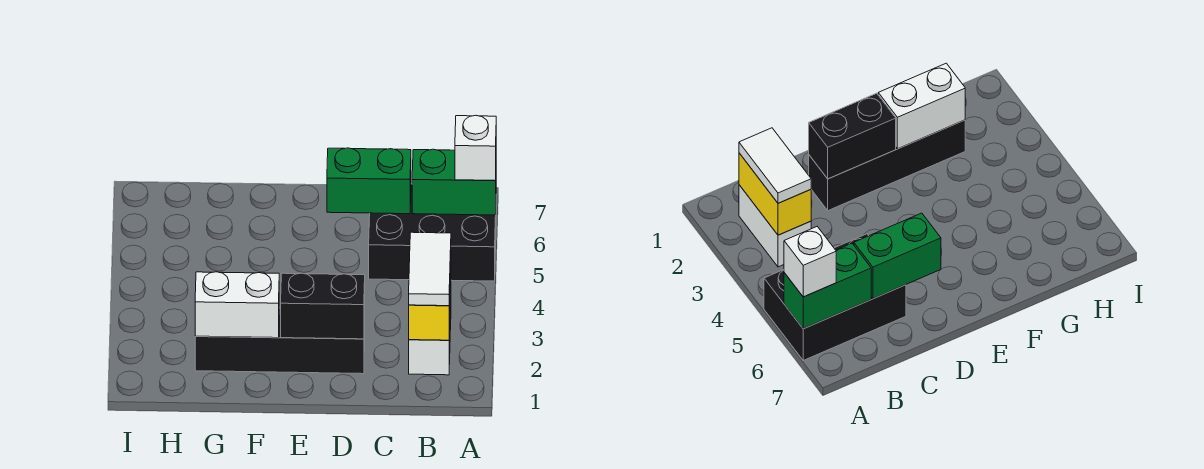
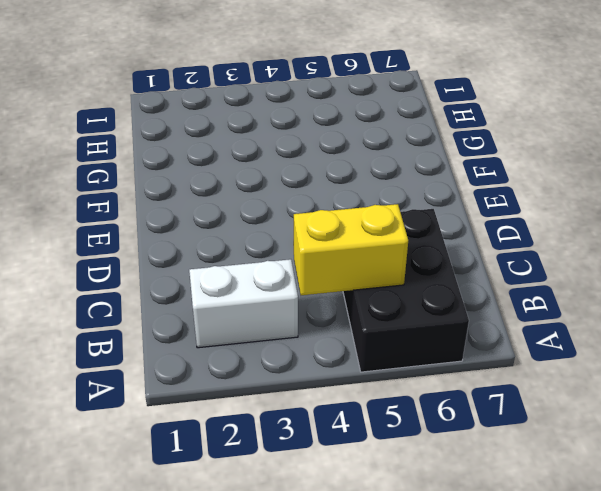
yellow brick B4:B5 level 2 -> yellow brick B2:B3 level 2
none -> black brick D2:G2 level 1
none -> green brick A6:B6 level 2

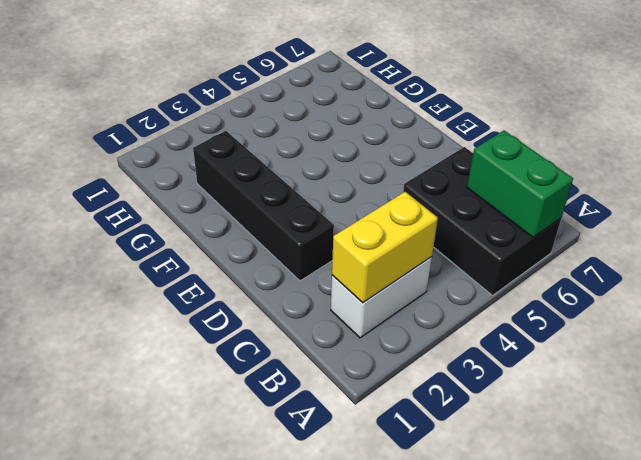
none -> green brick C6:D6 level 2
none -> black brick D2:E2 level 2

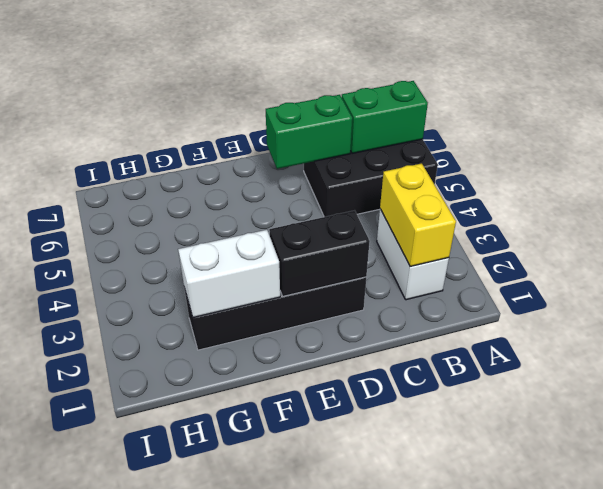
none -> white brick A6 level 3
none -> white tile B2:B3 level 3

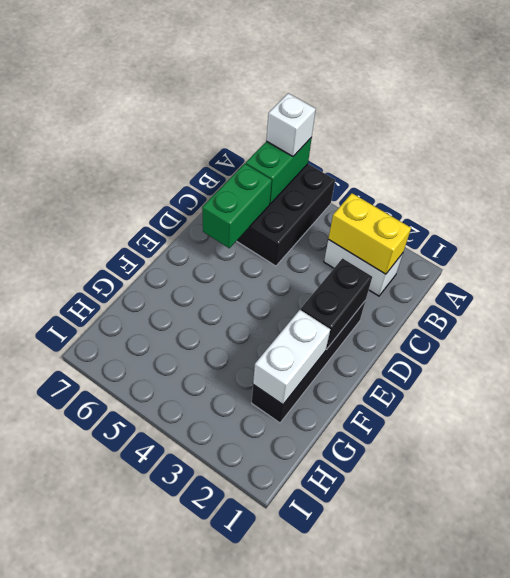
none -> white tile B2:B3 level 3

